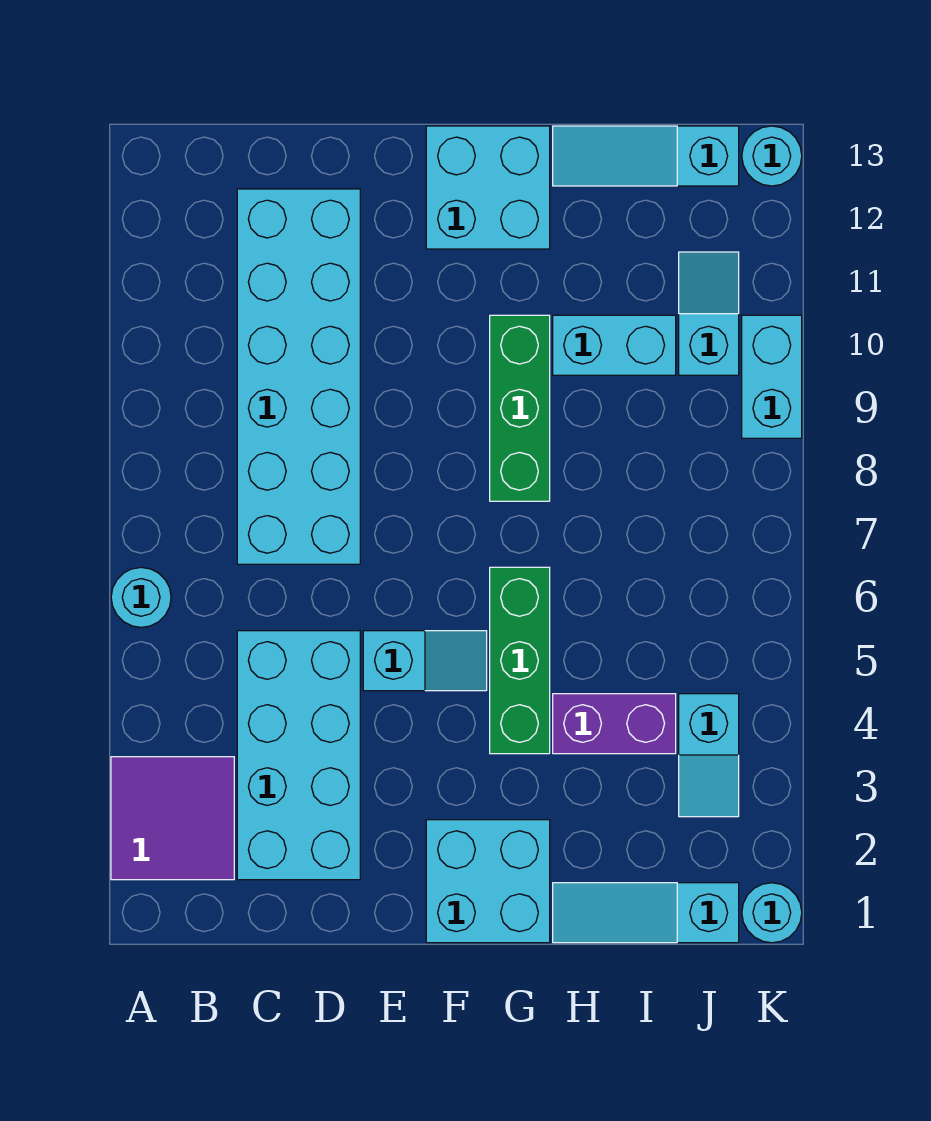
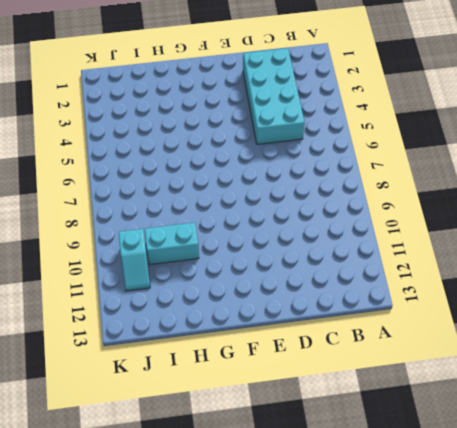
none -> purple tile A2:B3 level 1
none -> cyan round brick A6 level 1
none -> cyan brick C7:D12 level 1

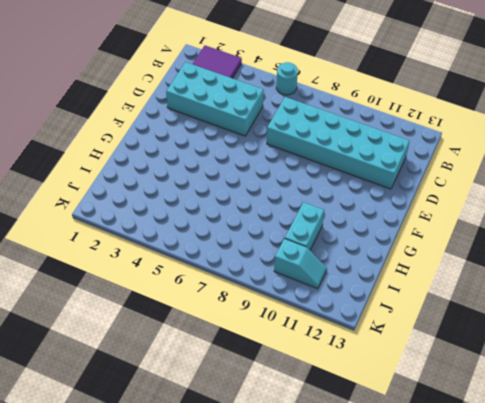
none -> cyan slope E5:F5 level 1 top E
none -> cyan brick F1:G2 level 1
none -> cyan brick F12:G13 level 1

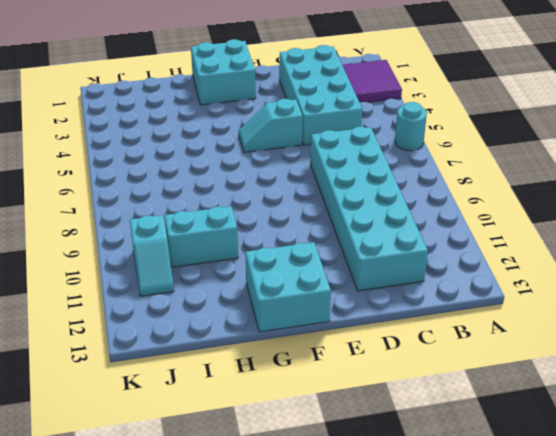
none -> green brick G4:G6 level 1
none -> green brick G8:G10 level 1
none -> cyan slope H1:J1 level 1 top J

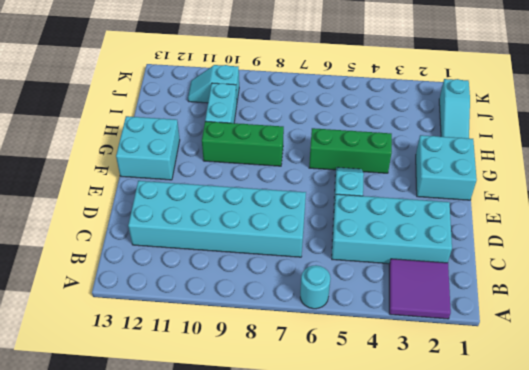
none -> purple brick H4:I4 level 1
none -> cyan slope H13:J13 level 1 top J
none -> cyan slope J3:J4 level 1 top 4

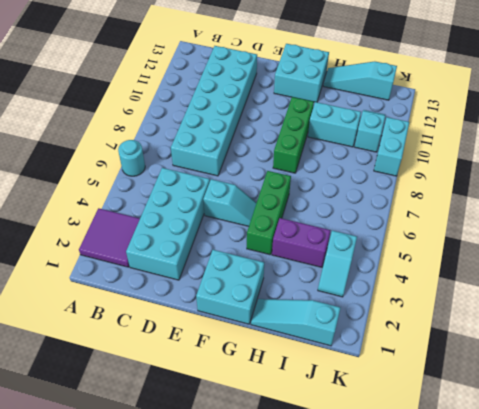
none -> cyan round brick K1 level 1
none -> cyan round brick K13 level 1

